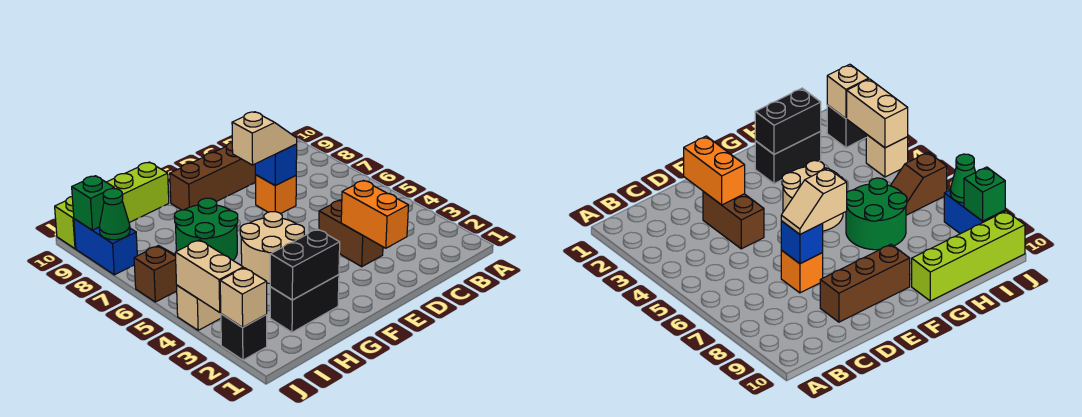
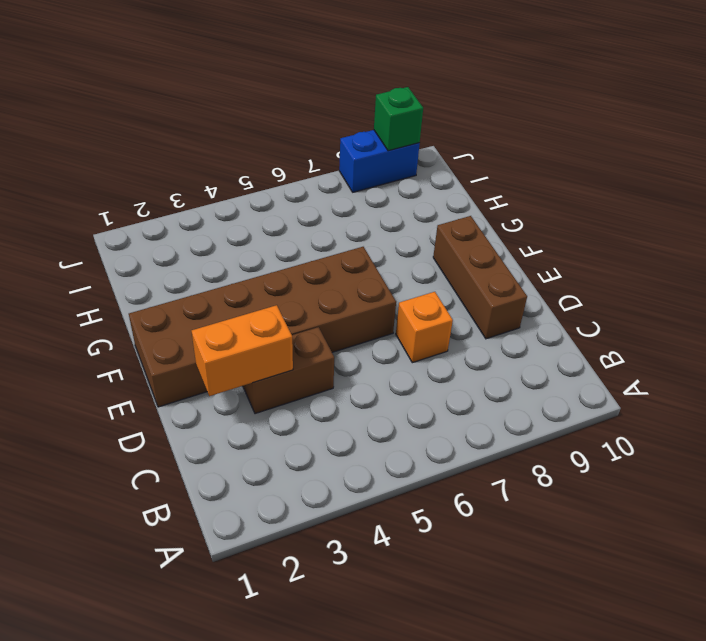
brown brick E1:F6 level 1 -> tan round brick F4:G5 level 1
none -> black brick G2:H2 level 1
none -> green round brick G6:H7 level 1
none -> lime brick G10:J10 level 1

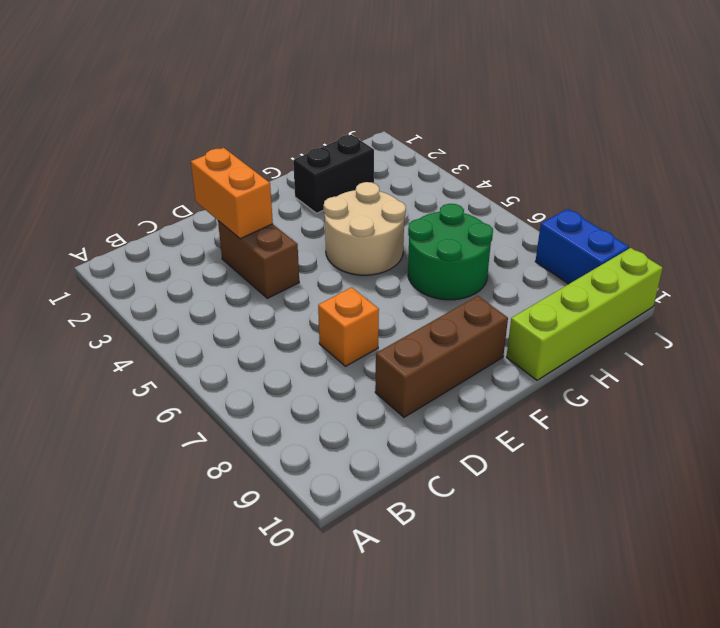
none -> brown slope I6:J6 level 1 top J
none -> black brick J2 level 1
none -> tan brick J4 level 1

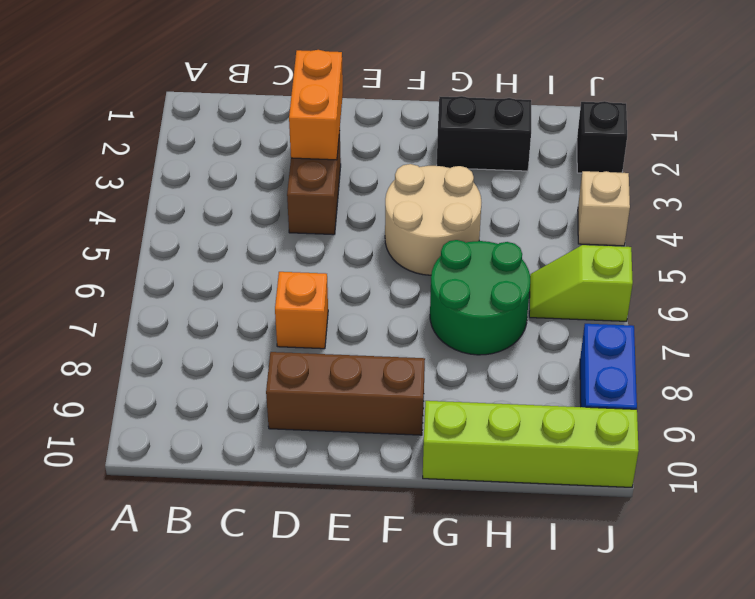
lime slope I6:J6 level 1 top J -> brown slope I6:J6 level 1 top J
none -> blue brick D7 level 2
none -> black brick G2:H2 level 2
none -> tan brick J2 level 2

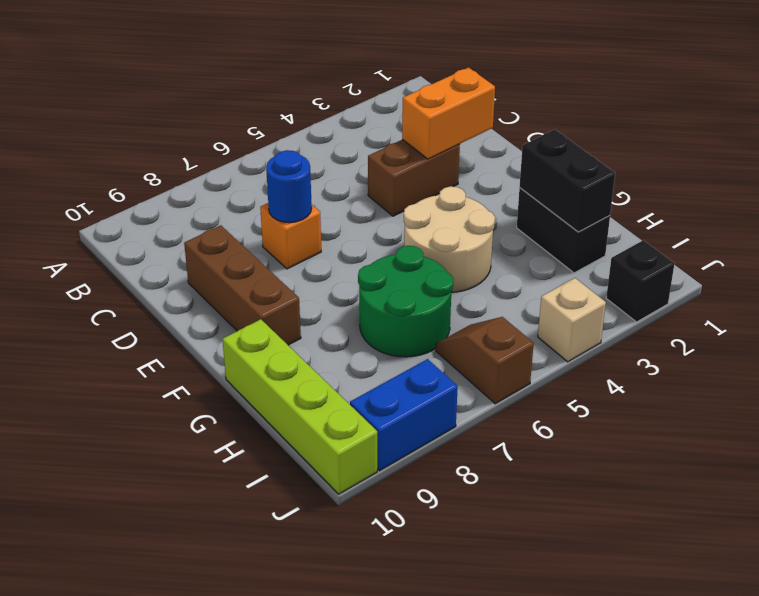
blue round brick D7 level 2 -> blue brick D7 level 2
none -> tan brick J2 level 2
none -> tan brick J3:J4 level 2
none -> green cone J8 level 2

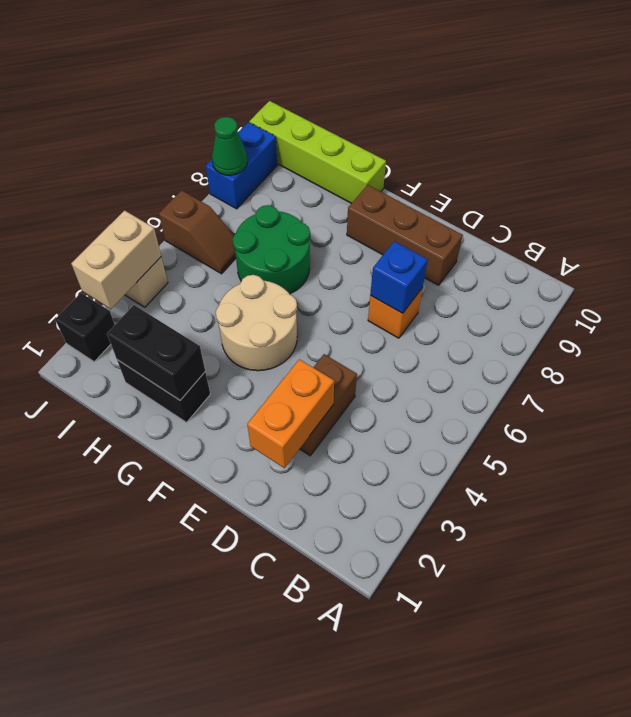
none -> tan brick J2 level 2
none -> green brick J9 level 2
none -> tan slope D7:E7 level 3 top E

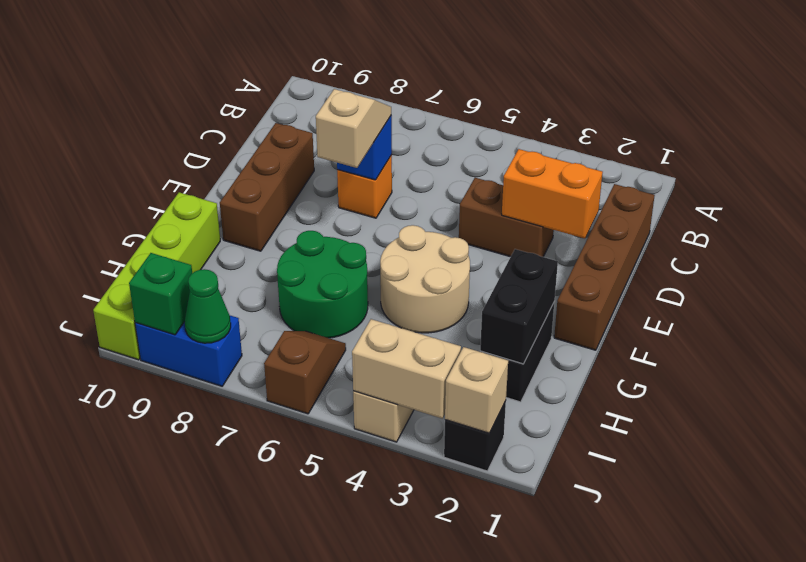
brown brick C1:F1 level 1 -> none

